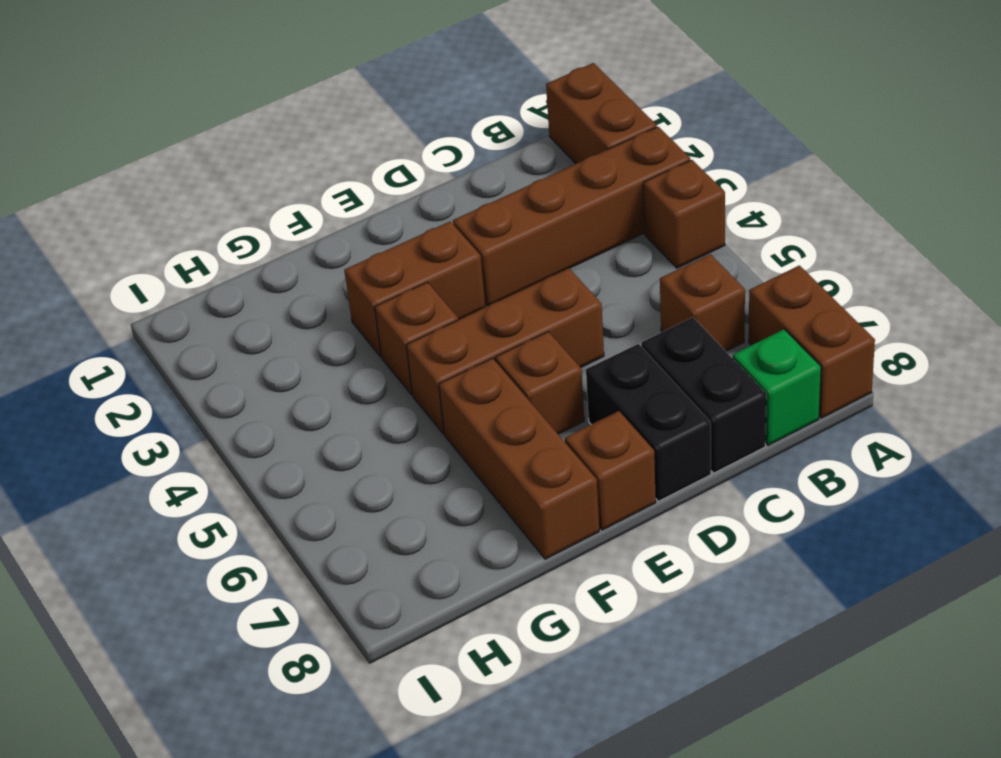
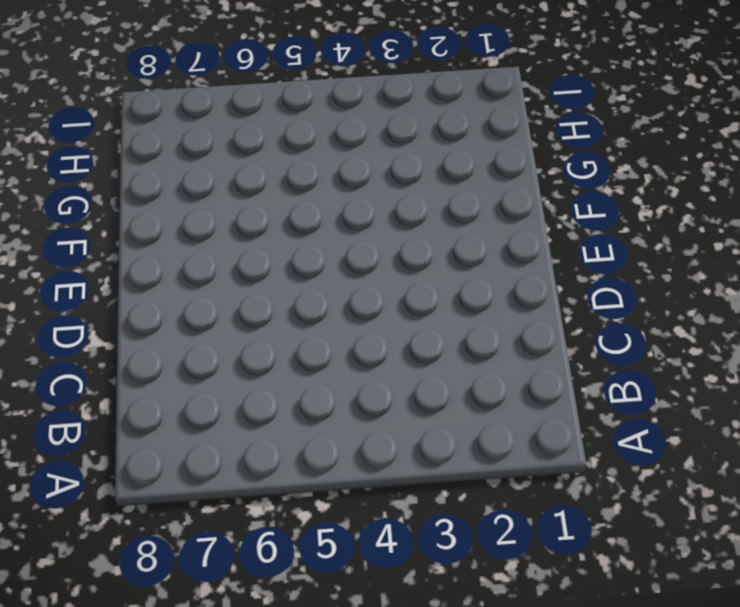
none -> brown brick A1:A2 level 1
none -> brown brick A3:D3 level 1
none -> brown brick A4 level 1

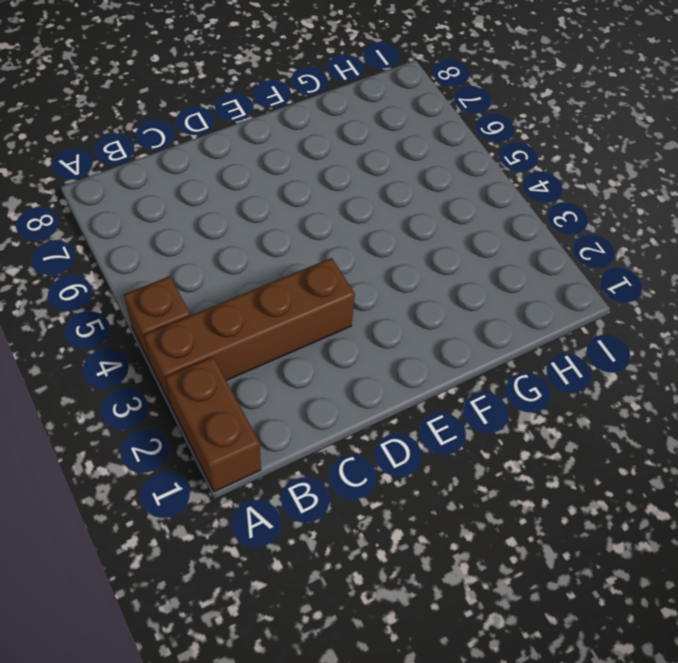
none -> brown brick A7:A8 level 1
none -> brown brick B6 level 1
none -> green brick B8 level 1

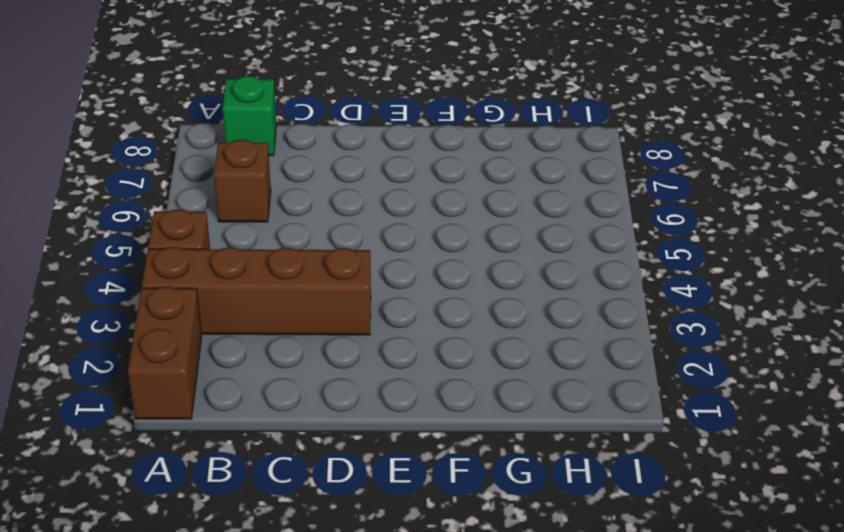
none -> brown brick A7:A8 level 1
none -> black brick C7:C8 level 1
none -> brown brick D5:F5 level 1

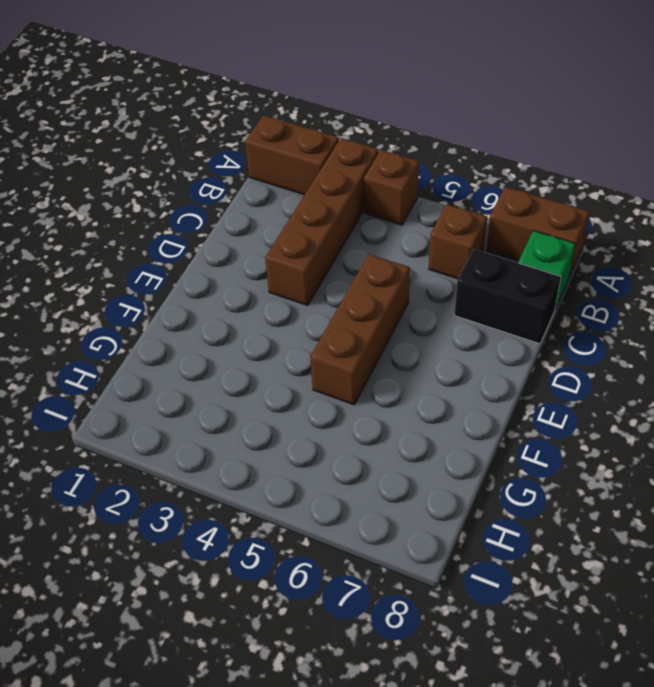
none -> black brick D7:D8 level 1
none -> brown brick E3:F3 level 1
none -> brown brick E6 level 1

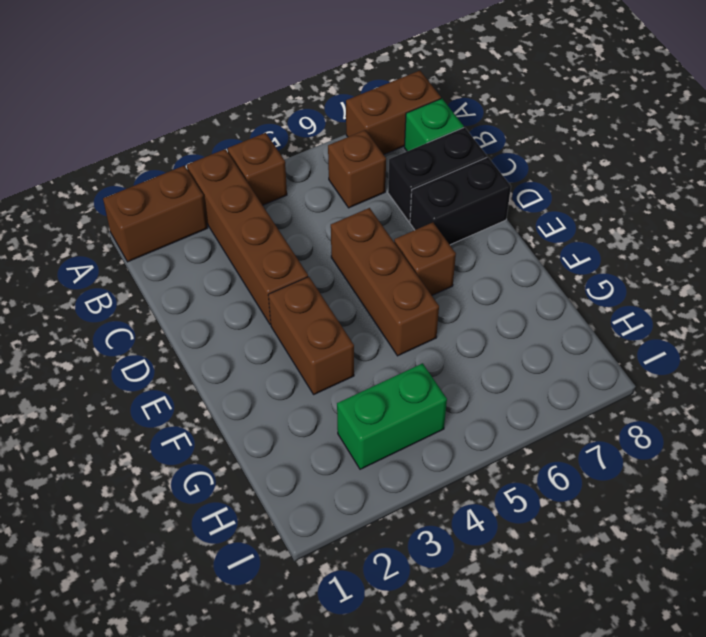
green brick H3:H4 level 1 -> none
none -> brown brick E8 level 1
none -> brown brick F4 level 1
none -> brown brick F6:F8 level 1

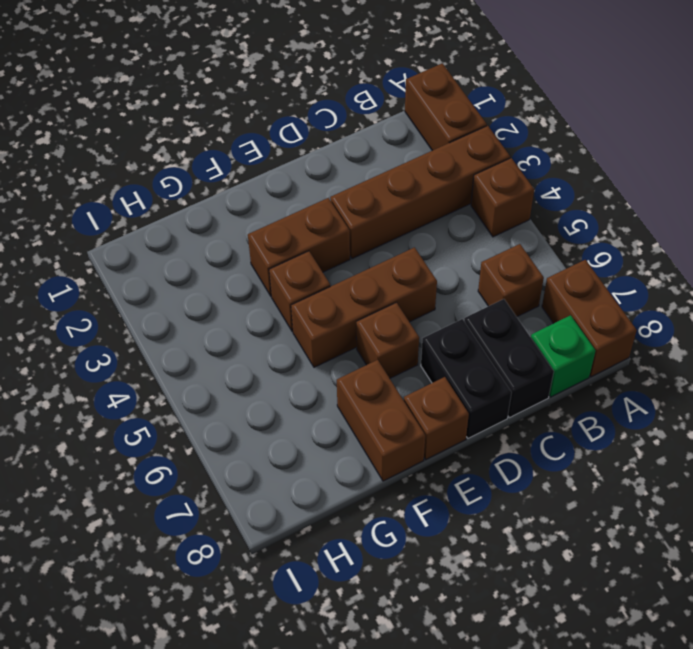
brown brick F7:F8 level 1 -> brown brick F6:F8 level 1

